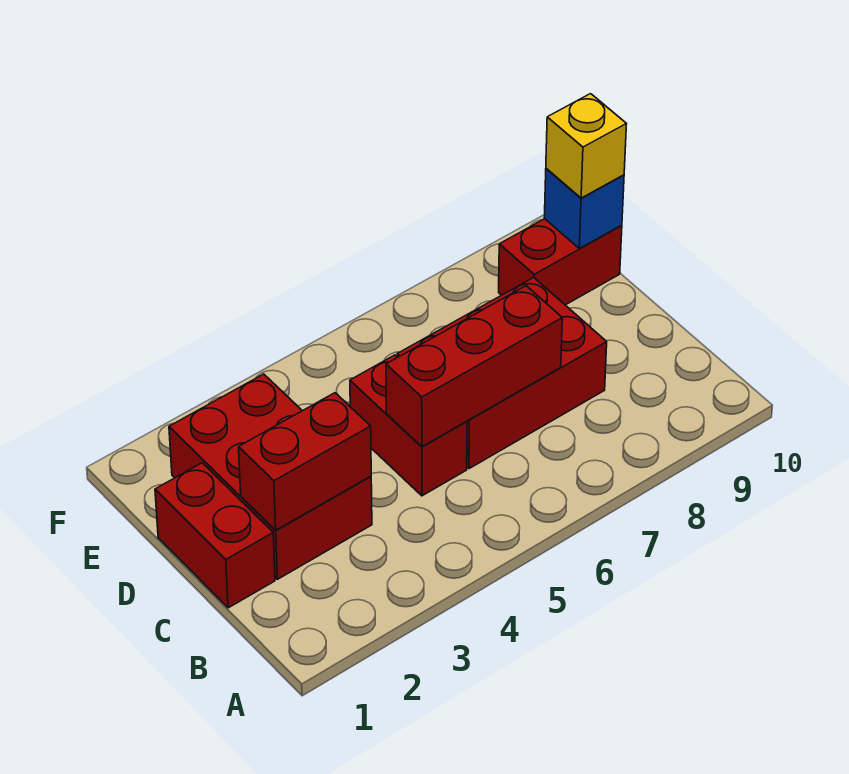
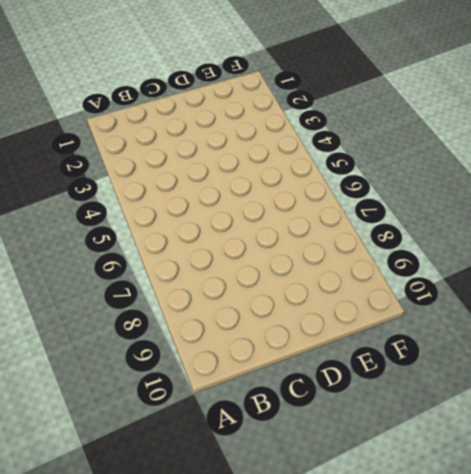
none -> red brick C1:D1 level 1
none -> red brick C2:E3 level 1

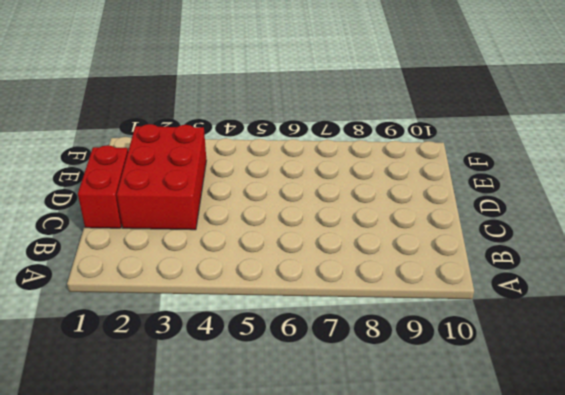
none -> red brick C5:D5 level 1
none -> red brick C6:D8 level 1

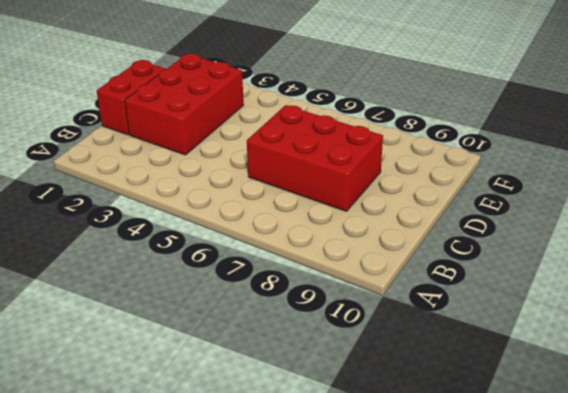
none -> red brick C5:D5 level 1
none -> red brick E9:E10 level 1

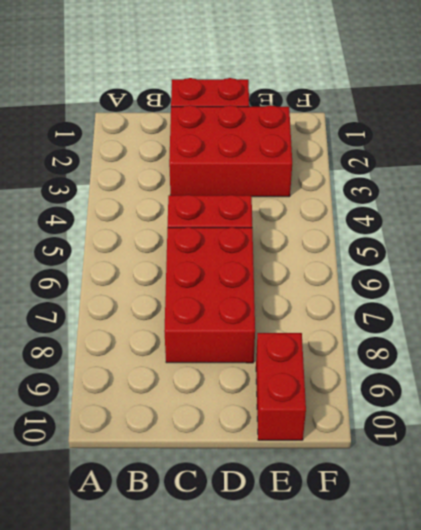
none -> red brick C2:C3 level 2
none -> red brick C5:C7 level 2

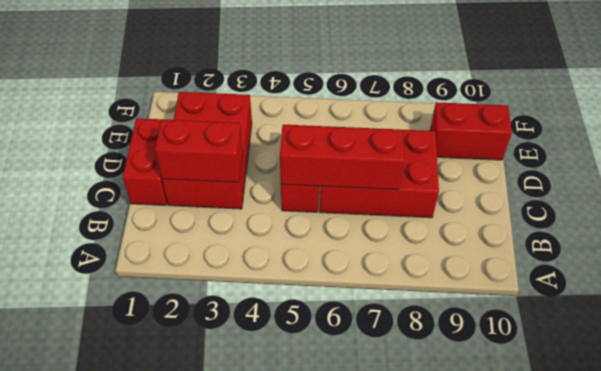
none -> blue brick E10 level 2
none -> yellow brick E10 level 3

